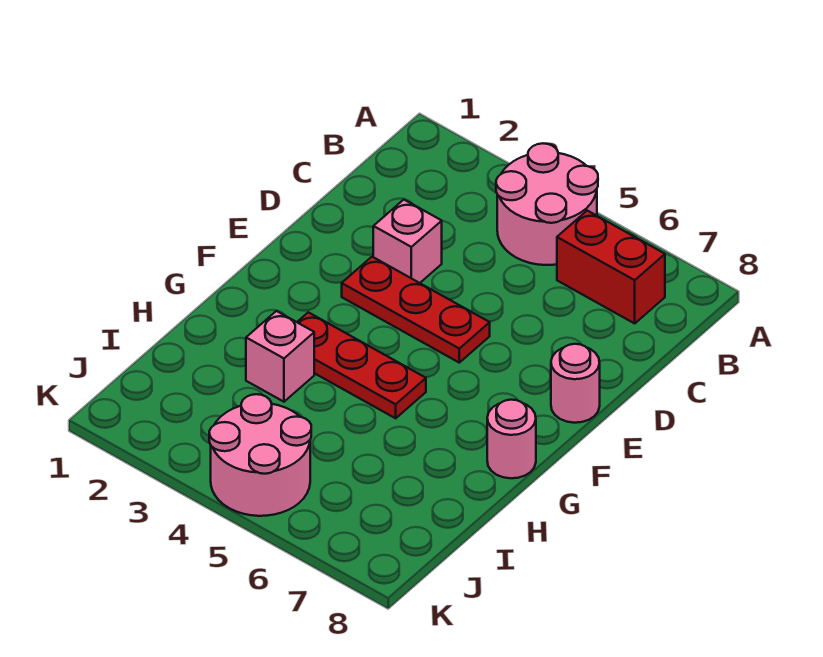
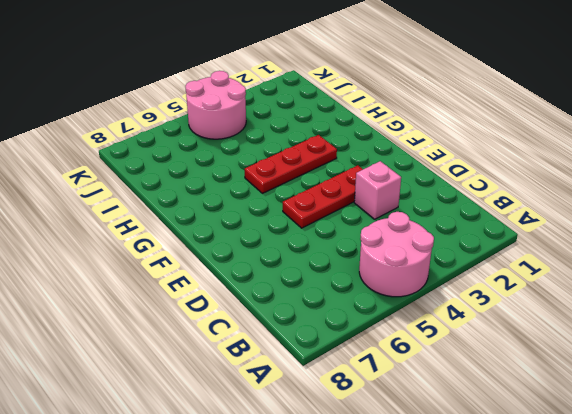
none -> red brick B6:B7 level 1
none -> pink round brick E8 level 1

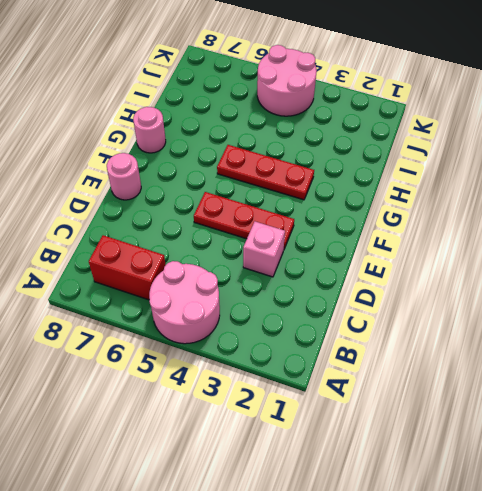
none -> pink brick H3 level 1

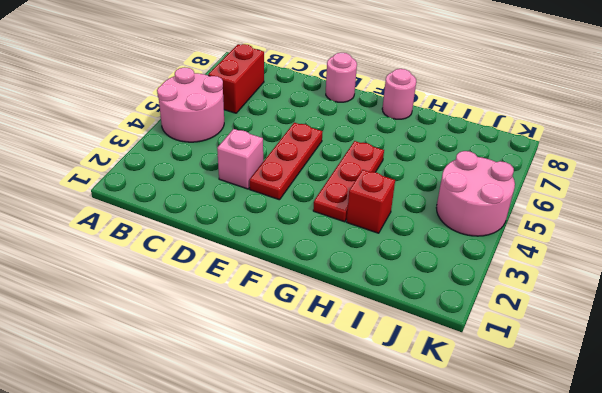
red brick H3 level 1 -> pink brick H3 level 1

